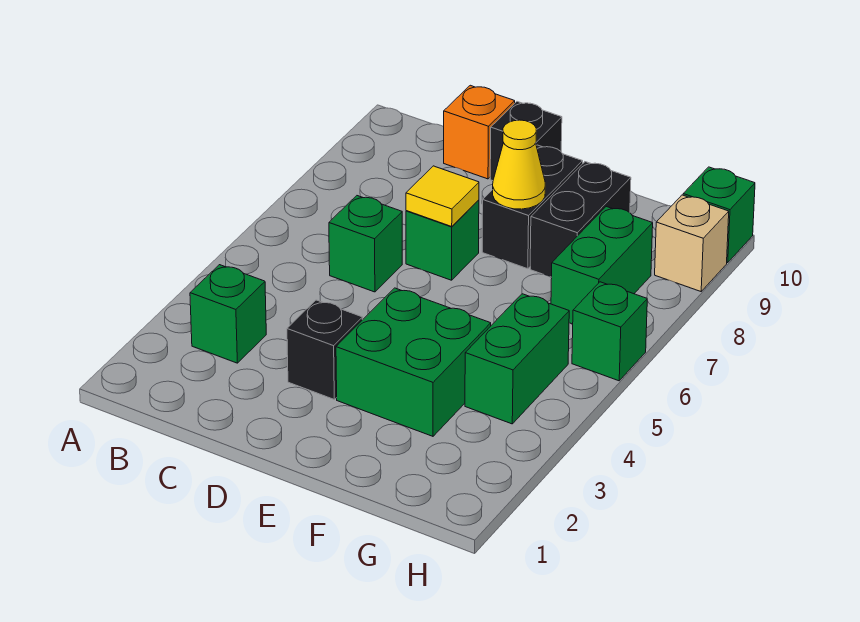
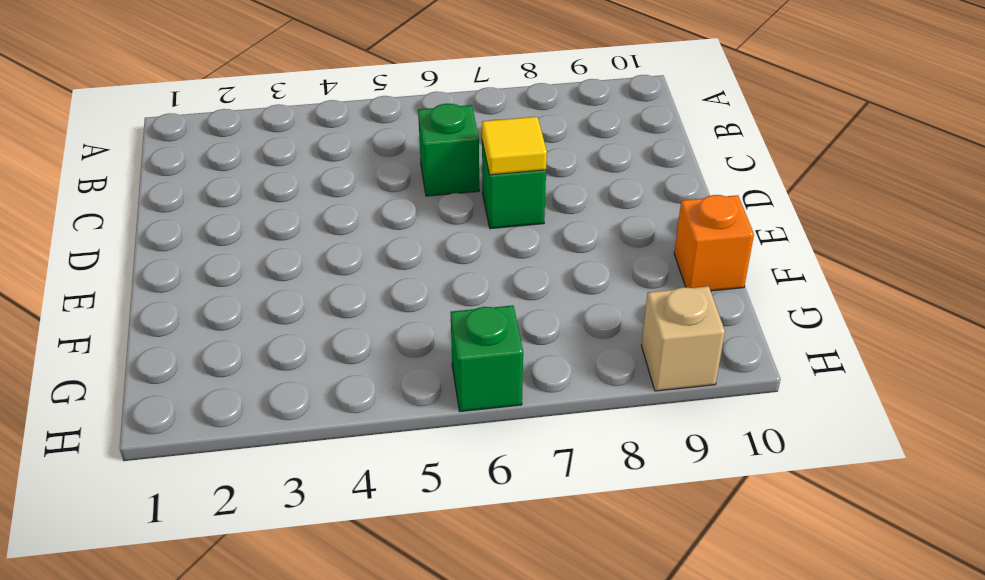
orange brick F10 level 1 -> orange brick C10 level 1
none -> green brick B3 level 1
none -> black brick D3 level 1
none -> black brick D10 level 1

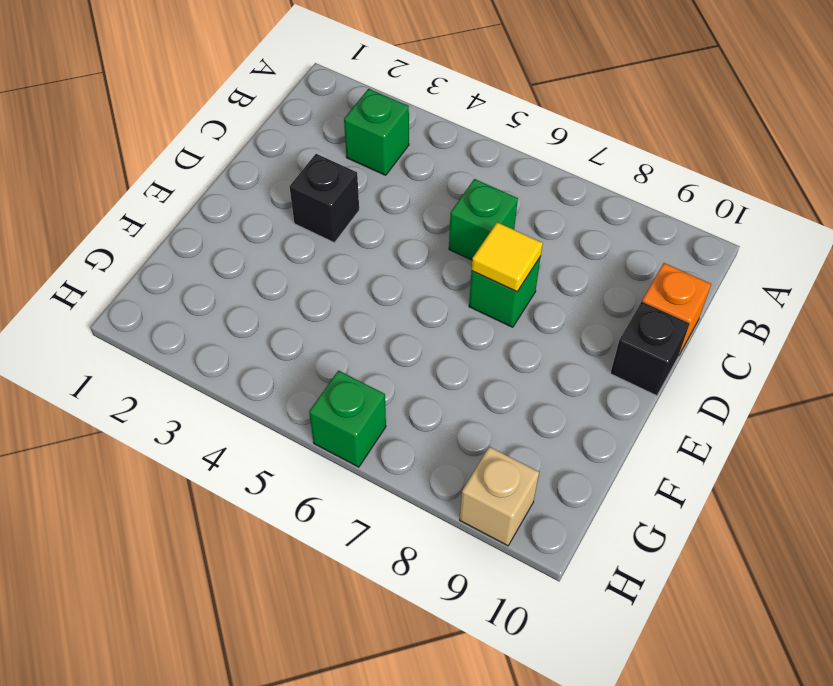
none -> green brick E3:F4 level 1
none -> black brick E8:E9 level 1
none -> black brick F8:F9 level 1

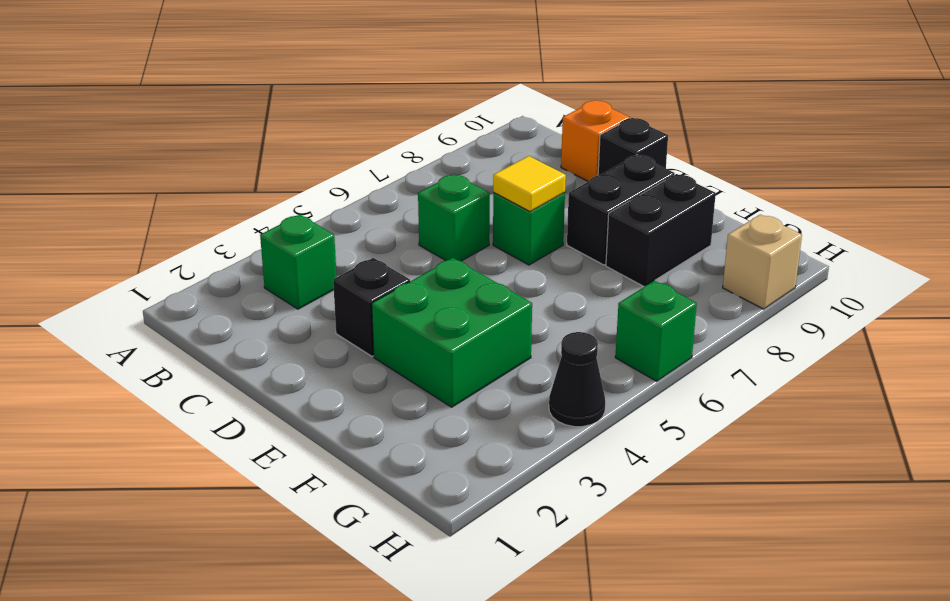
black cone H4 level 1 -> none
none -> green brick G4:G5 level 1
none -> green brick G7:G8 level 1
none -> green brick H10 level 1

